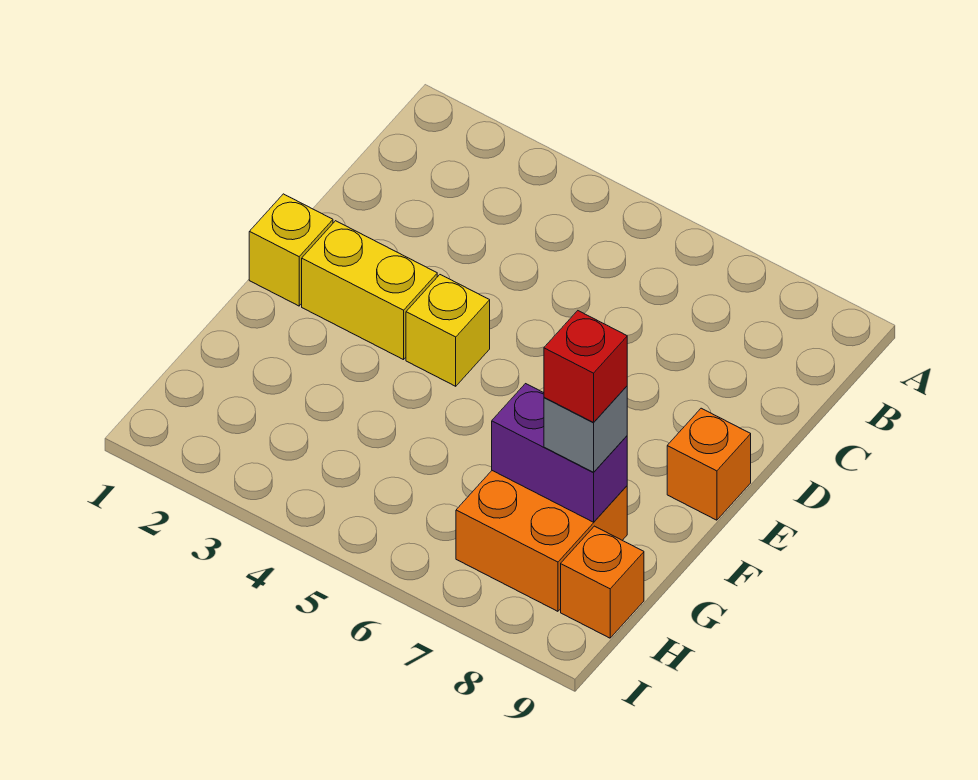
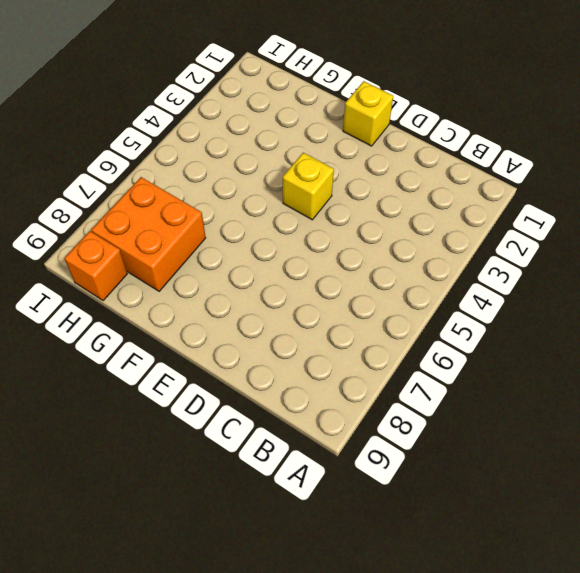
none -> yellow brick E2:E3 level 1
none -> orange brick E9 level 1

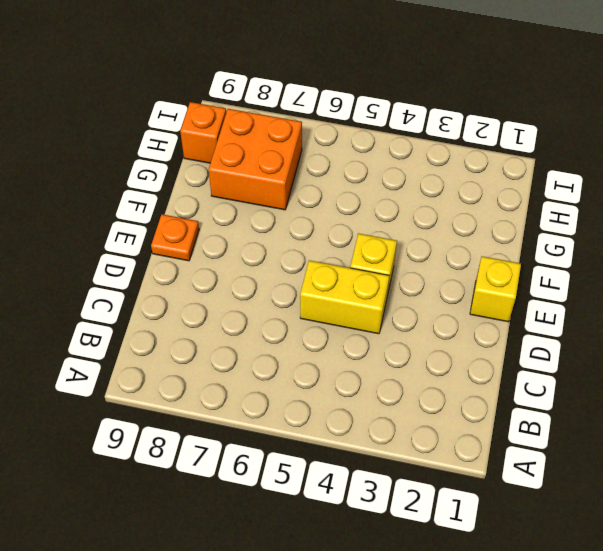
yellow brick D4:D5 level 1 -> yellow brick E2:E3 level 1
orange plate E9 level 1 -> orange brick E9 level 1
none -> purple brick G7:G8 level 2
none -> grey brick G8 level 3

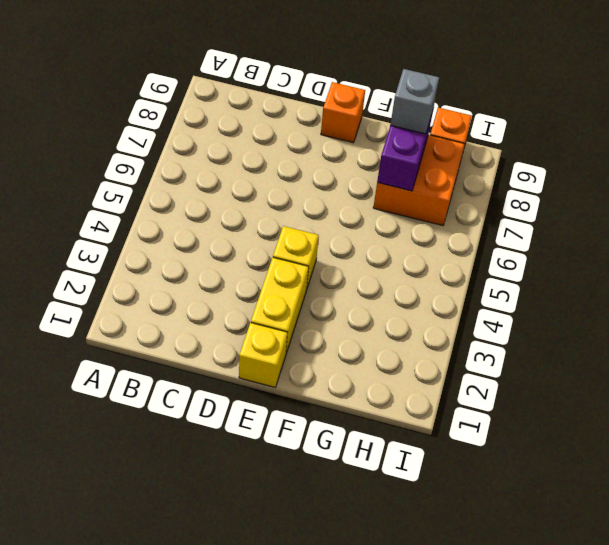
none -> red brick G8 level 4

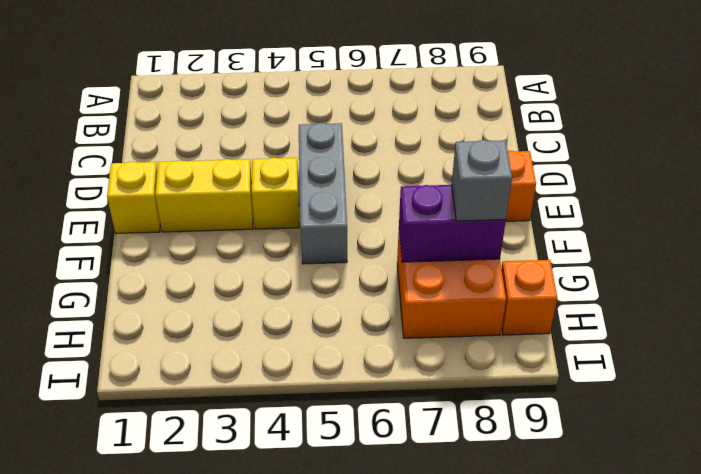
grey brick D5:F5 level 1 -> none
none -> red brick G8 level 4

